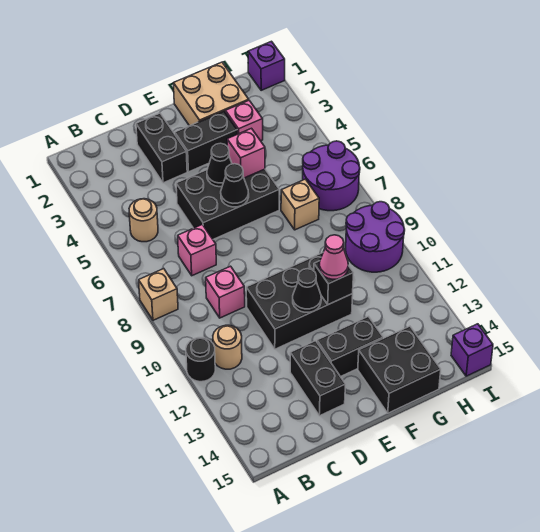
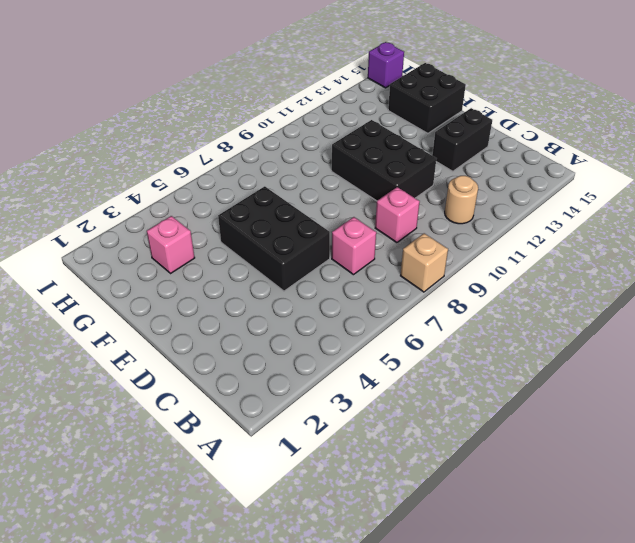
none -> black round brick A11 level 1
none -> tan round brick B5 level 1
none -> black brick D2:D3 level 1

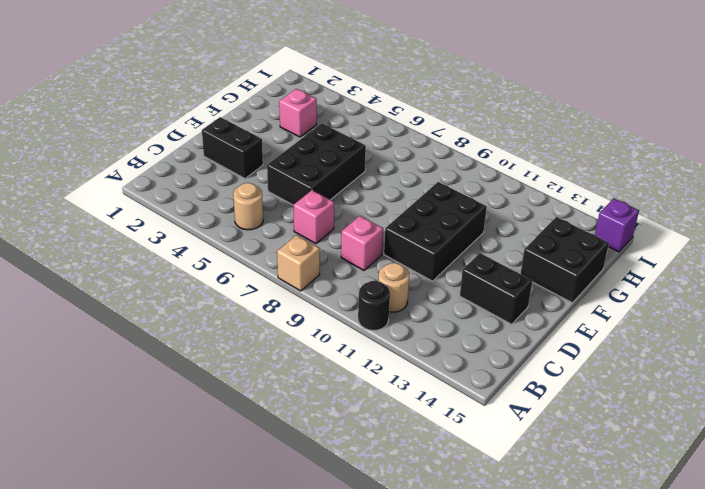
none -> black brick E3:F3 level 1
none -> black brick E13:F13 level 1
none -> tan brick F1:G2 level 1

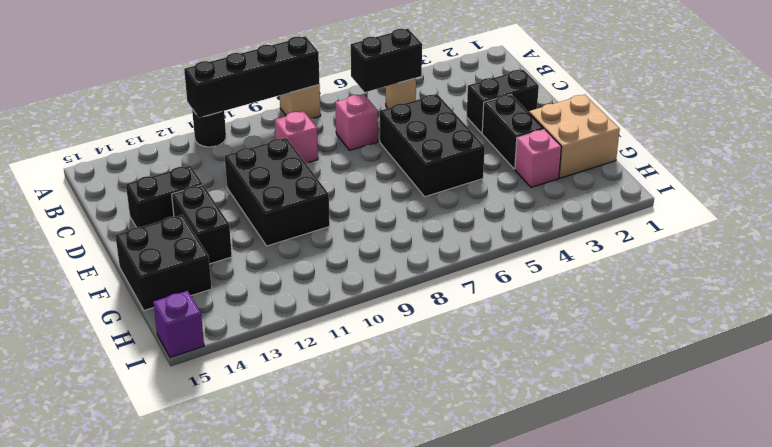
black brick A8:A11 level 2 -> none
black brick B5:B6 level 2 -> none
none -> tan round brick B11 level 1
none -> tan brick G7 level 1
none -> purple round brick H6:I7 level 1

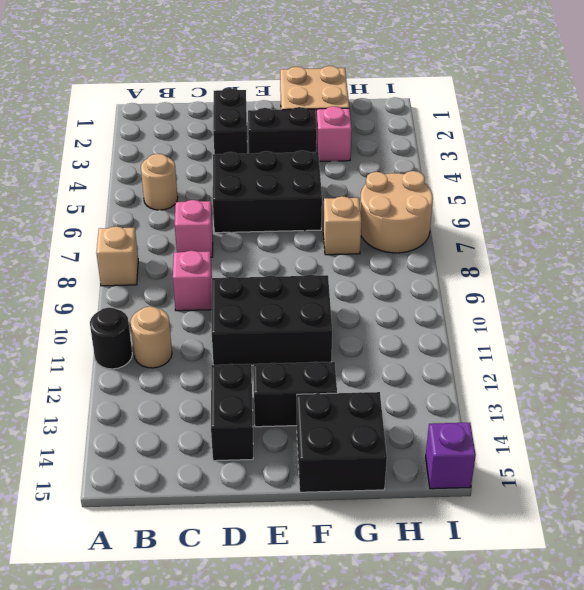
tan round brick H6:I7 level 1 -> purple round brick H6:I7 level 1
none -> purple round brick H9:I10 level 1
none -> purple brick I1 level 1
none -> black cone E5 level 2

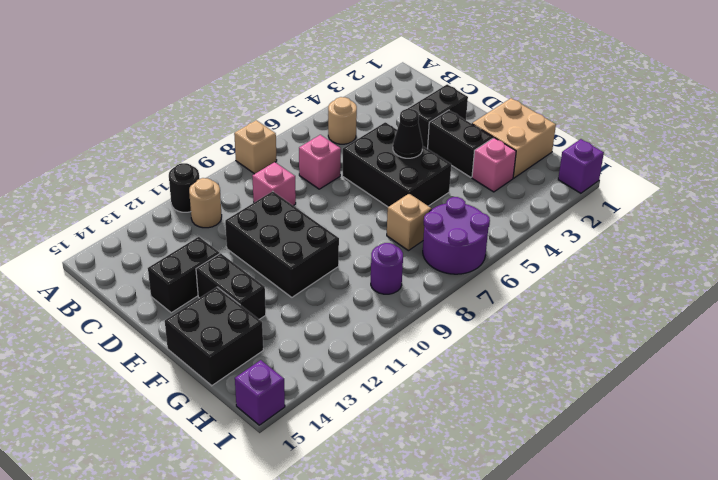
purple round brick H9 level 1 -> purple round brick H9:I10 level 1
none -> black cone E6 level 2
none -> black cone E11 level 2
none -> pink brick F5 level 2

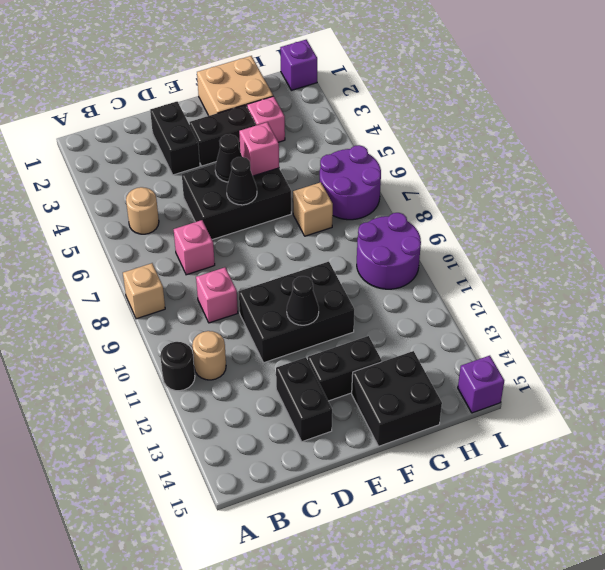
none -> black brick F11 level 2
none -> pink cone F11 level 3

